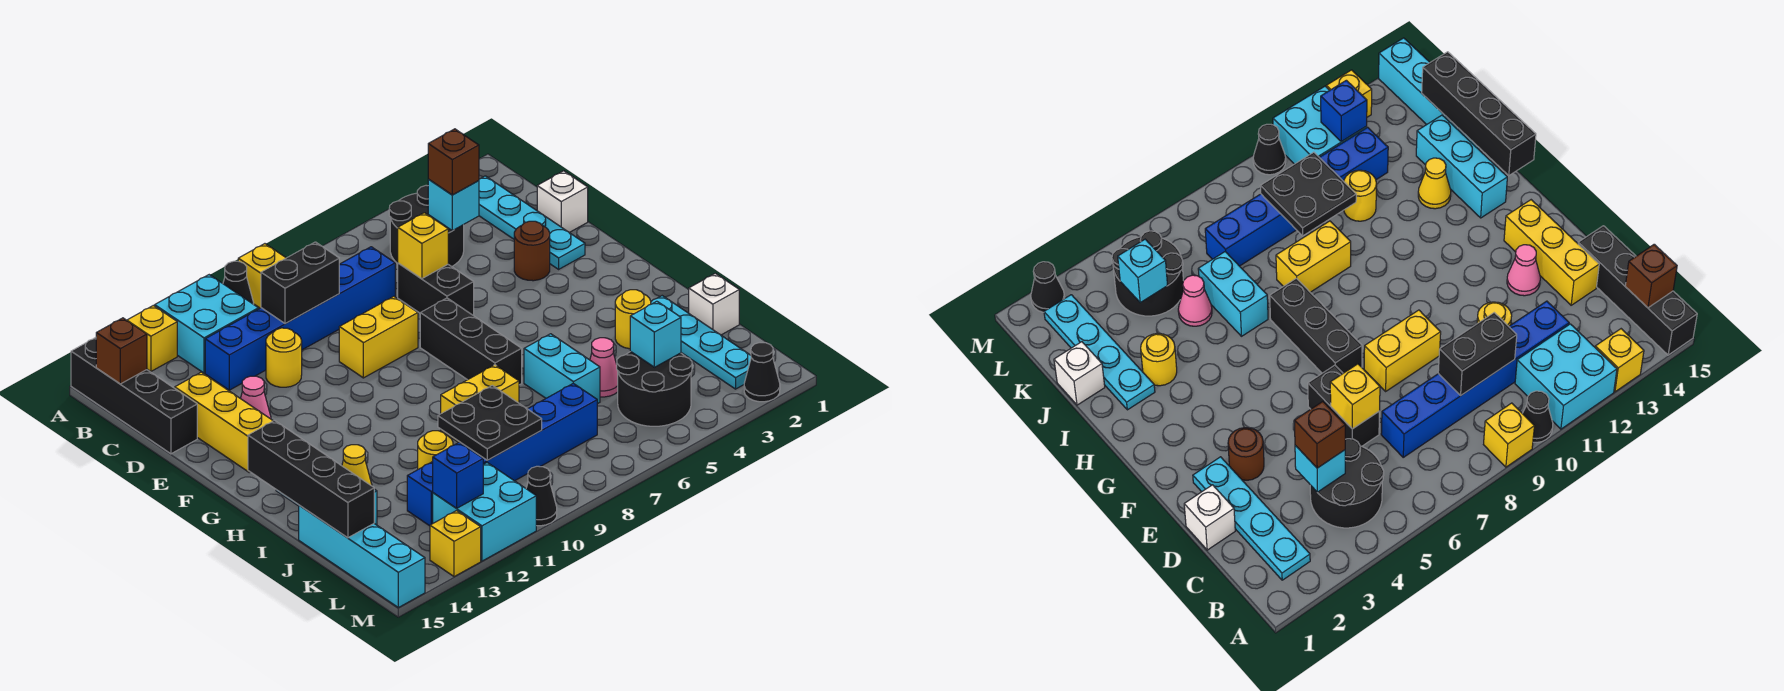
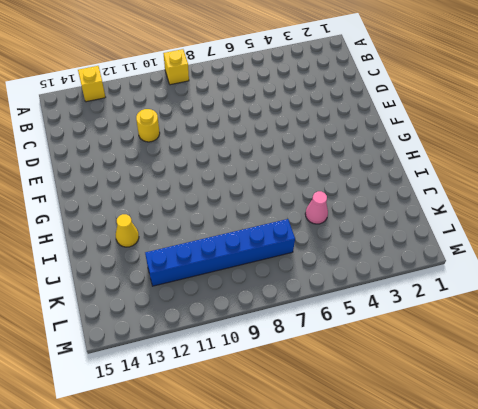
none -> black cone A10 level 1
none -> cyan brick A11:B12 level 1
none -> black brick A15:D15 level 1
none -> cyan plate B2:E2 level 1

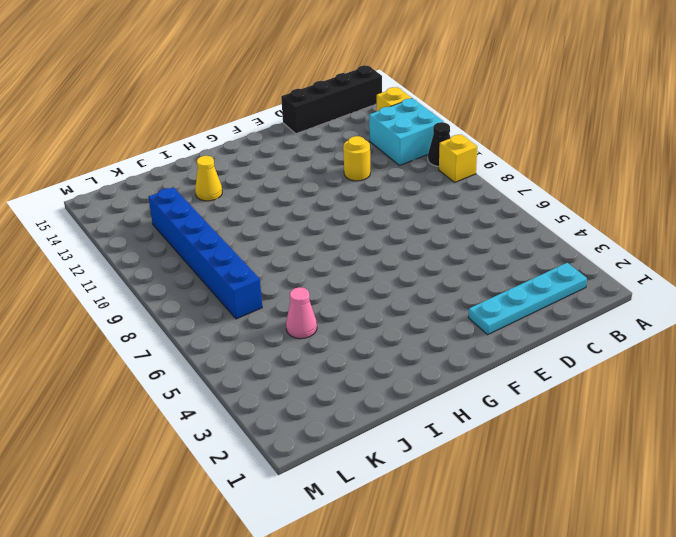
none -> black round brick B4:C5 level 1
none -> blue brick C7:C12 level 1
none -> white brick D1 level 1
none -> black brick D6:E6 level 1

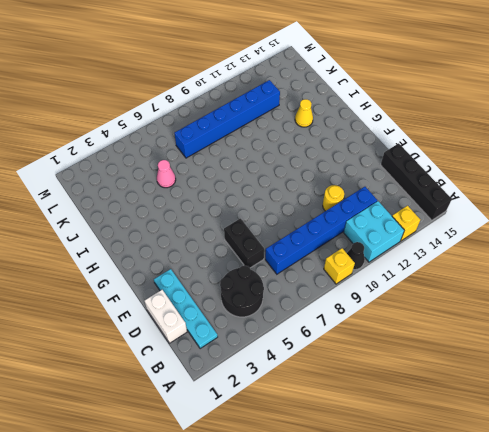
white brick C1:D1 level 1 -> white brick D1 level 1
none -> yellow brick D14:F14 level 1
none -> brown round brick E3 level 1
none -> yellow brick E8:E9 level 1
none -> pink cone E13 level 1

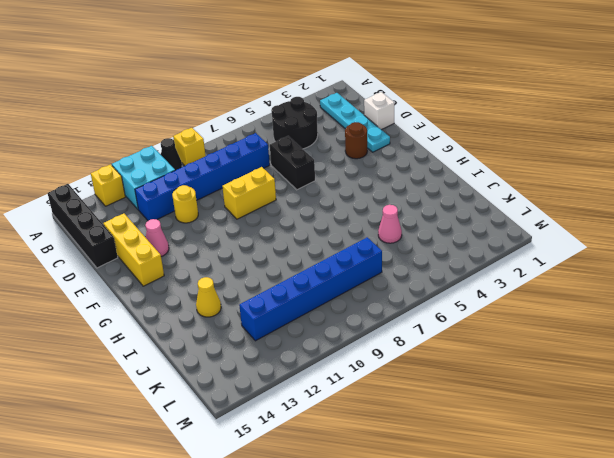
none -> black brick F7:H7 level 1
none -> cyan brick H14:J14 level 1
none -> cyan plate I2:L2 level 1
none -> yellow round brick I3 level 1

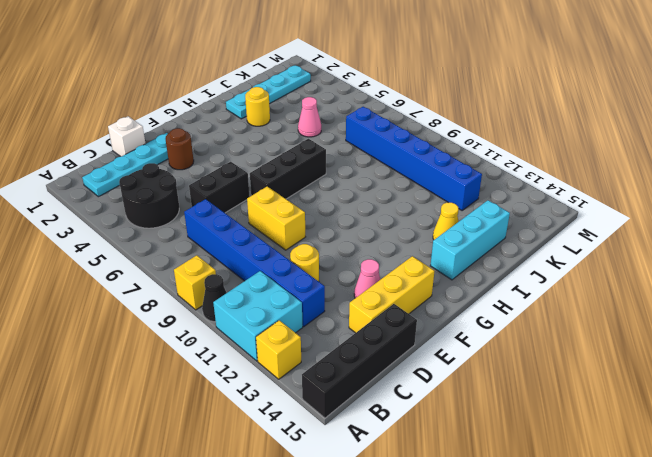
none -> cyan brick I6:J6 level 1
none -> yellow brick I8:I9 level 1
none -> white brick J1 level 1
none -> yellow round brick J11 level 1

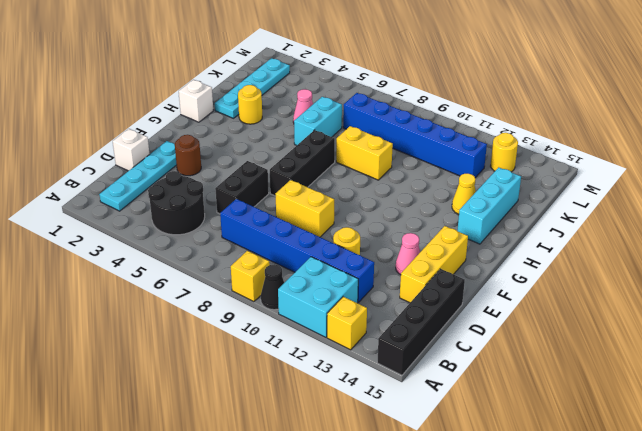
white brick H1 level 1 -> white brick J1 level 1
yellow round brick L13 level 1 -> yellow round brick J11 level 1
none -> cyan brick J15:M15 level 1
none -> black round brick K4:L5 level 1
none -> cyan brick L11:M12 level 1
none -> black cone M2 level 1

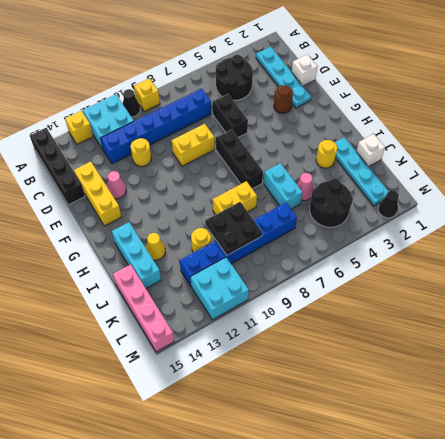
pink brick J15:M15 level 1 -> cyan brick J15:M15 level 1
none -> black cone M10 level 1
none -> yellow brick M13 level 1
none -> brown brick B15 level 2
none -> cyan brick C4 level 2

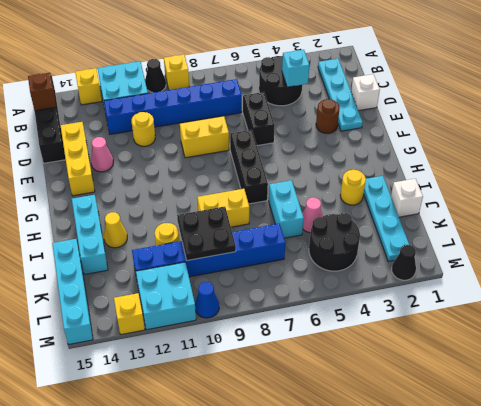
blue cone M10 level 1 -> black cone M10 level 1
none -> black brick C9:C10 level 2
none -> yellow brick D6 level 2
none -> black brick H15:K15 level 2
none -> cyan brick K4 level 2

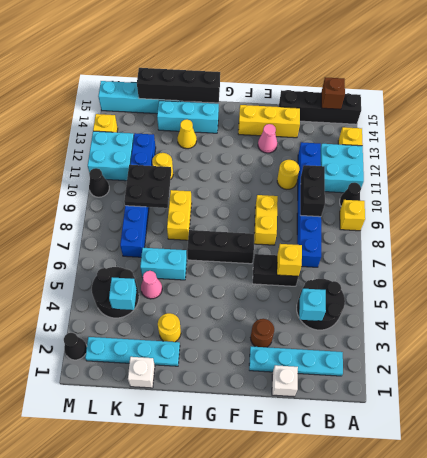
none -> blue brick L12 level 2
none -> brown brick C4 level 3

